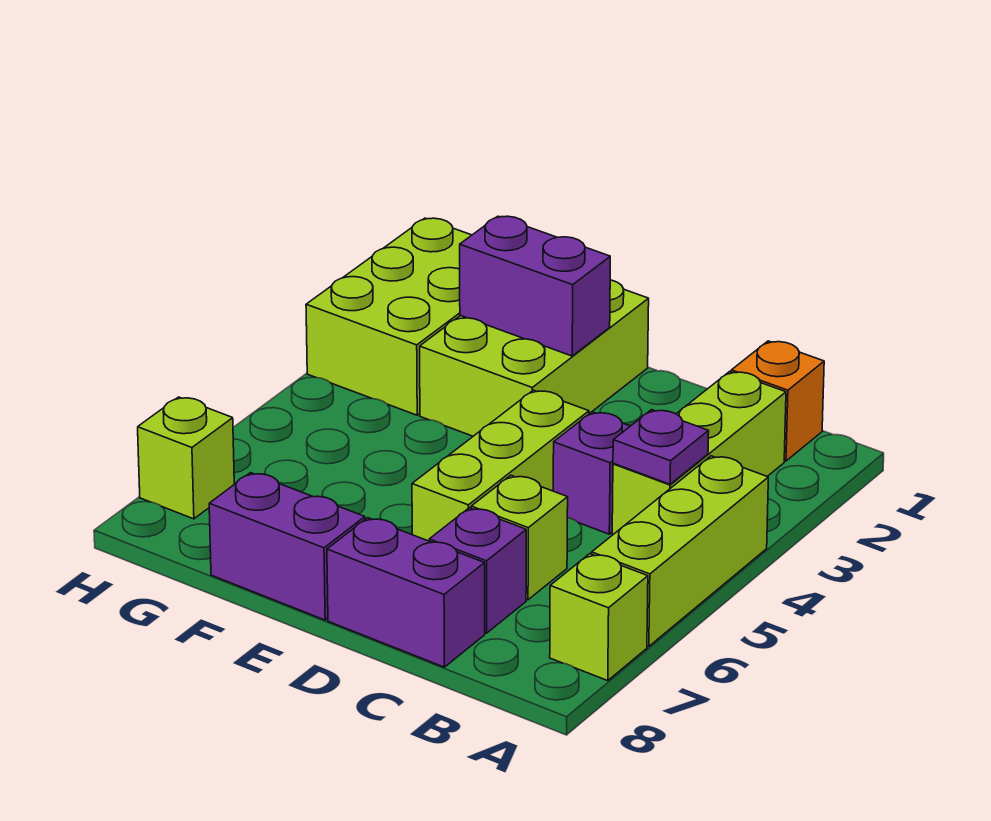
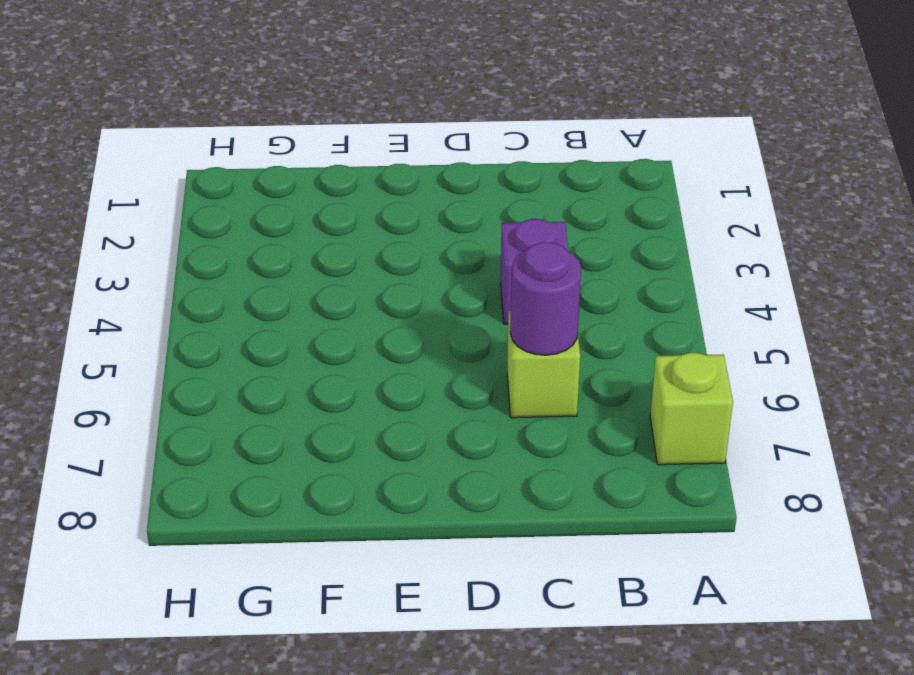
purple round brick C6 level 2 -> none
none -> lime brick A4:A6 level 1
none -> orange brick B1 level 1
none -> lime brick B2:B4 level 1

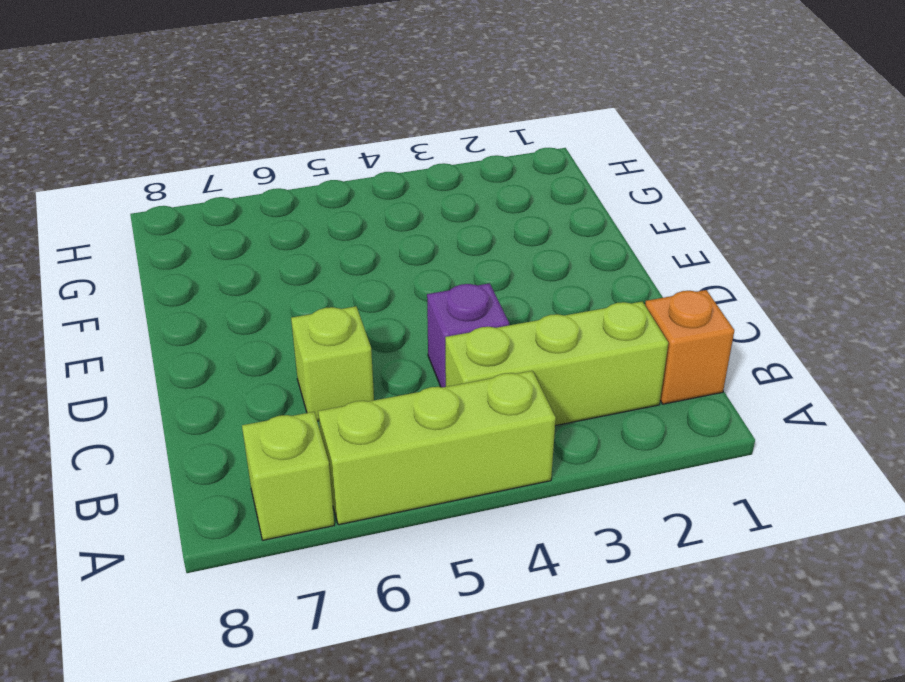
none -> purple brick C7 level 1
none -> purple brick C8:D8 level 1
none -> lime brick D4:D6 level 1

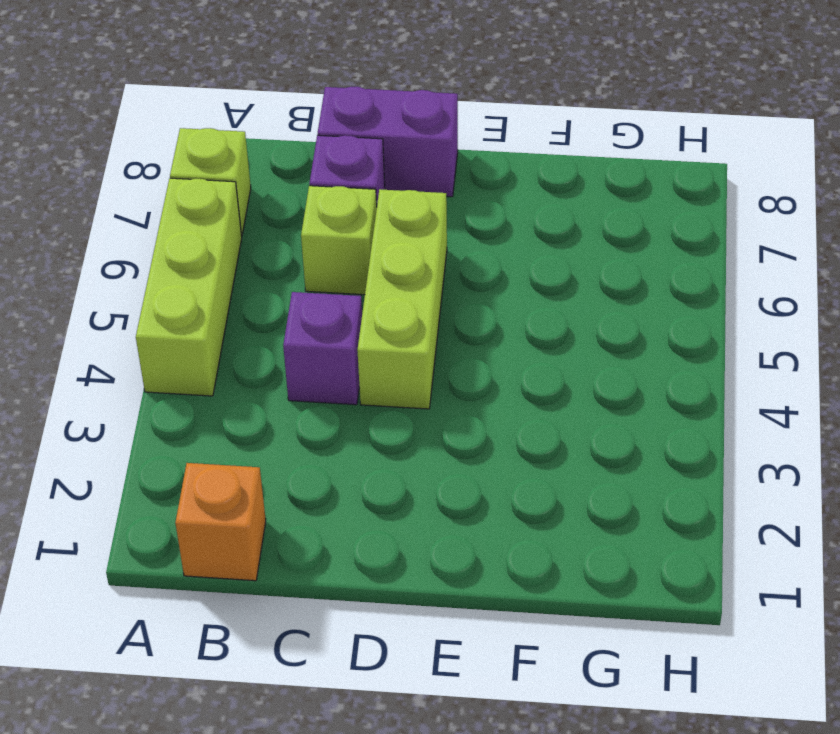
none -> lime brick B2:B4 level 1
none -> lime brick E1:F3 level 1
none -> purple brick E8:F8 level 1

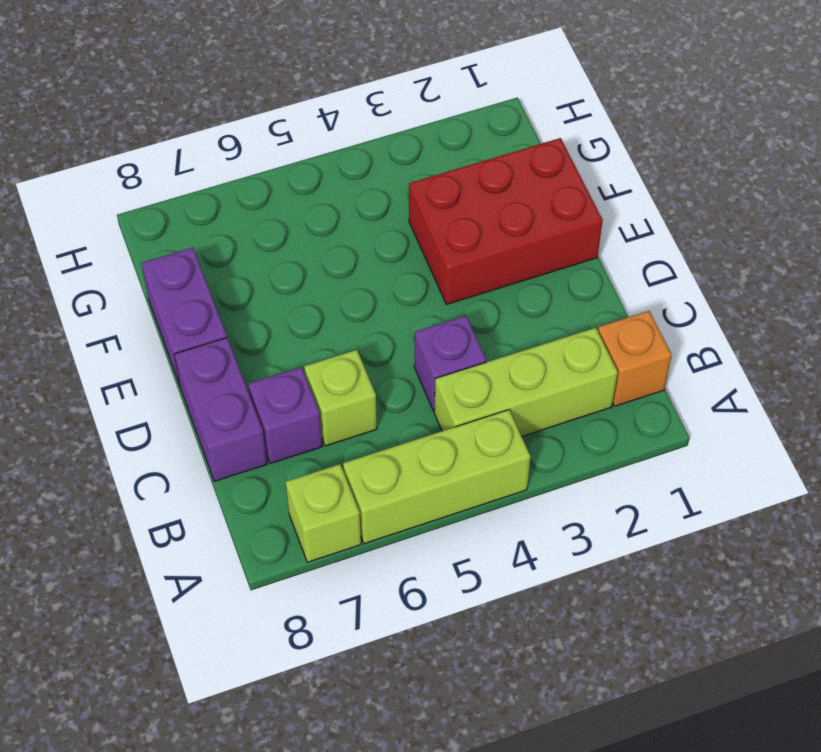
red brick E1:F3 level 1 -> lime brick E1:F3 level 1
none -> lime brick D4:D6 level 1
none -> lime brick G1:H3 level 1
none -> lime brick H7 level 1

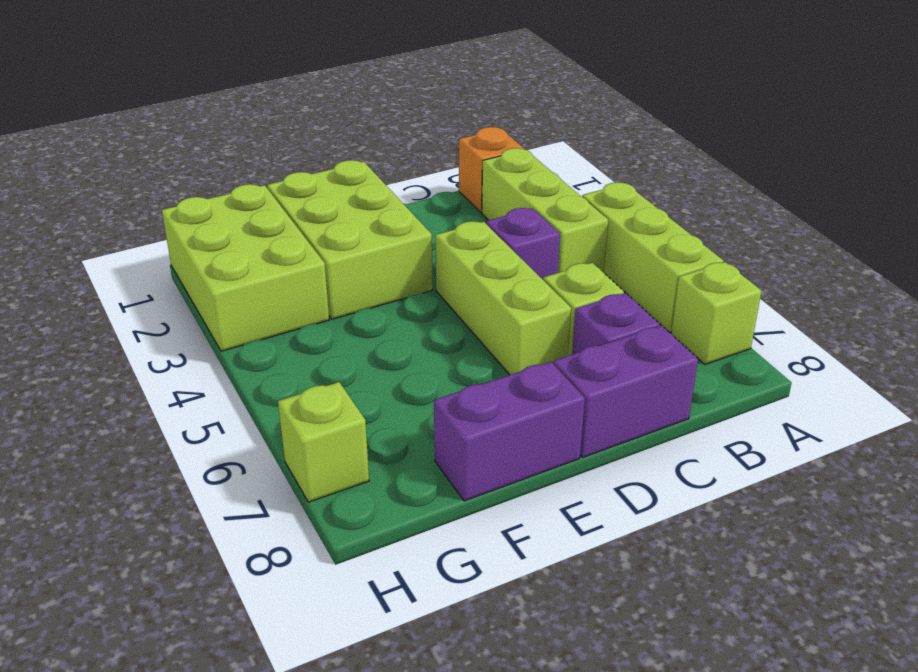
none -> purple plate B4 level 2
none -> purple brick E2:F2 level 2

